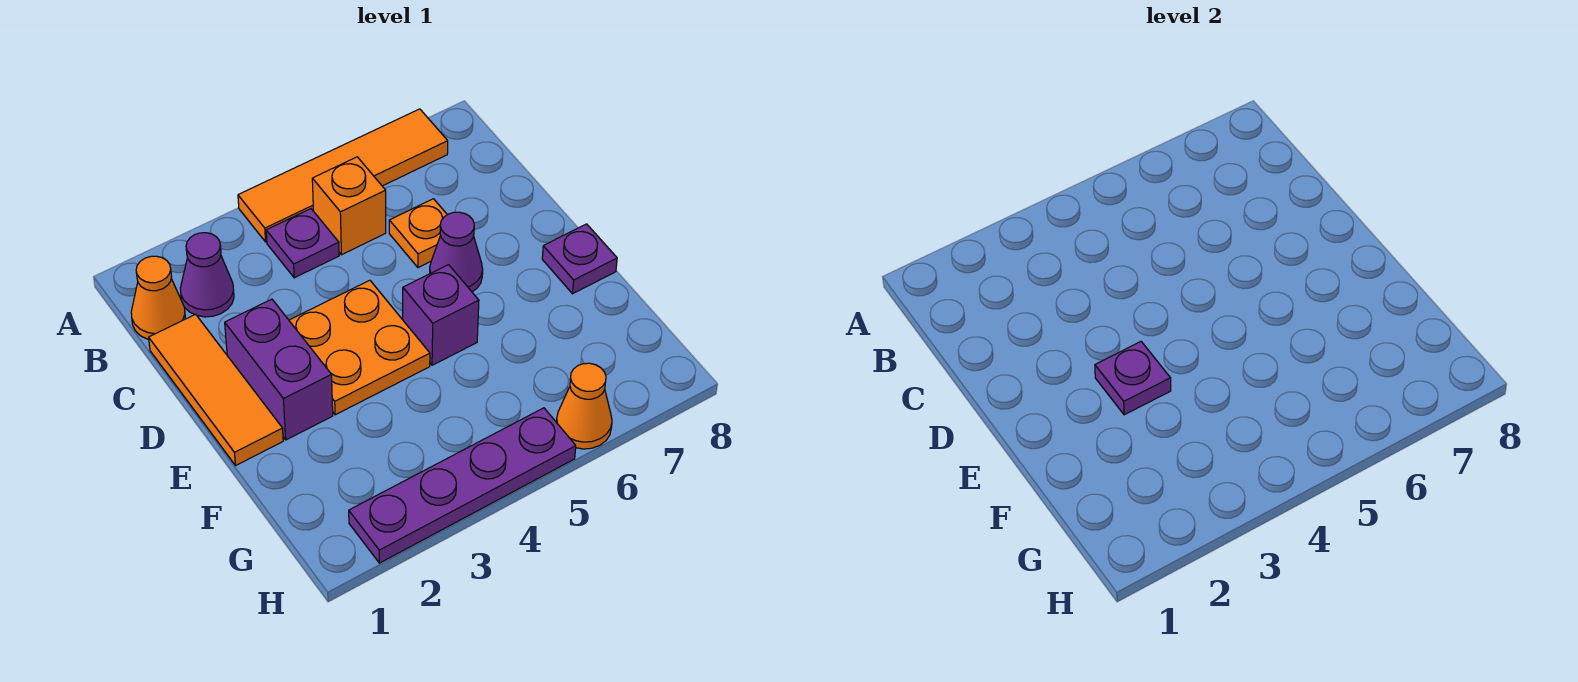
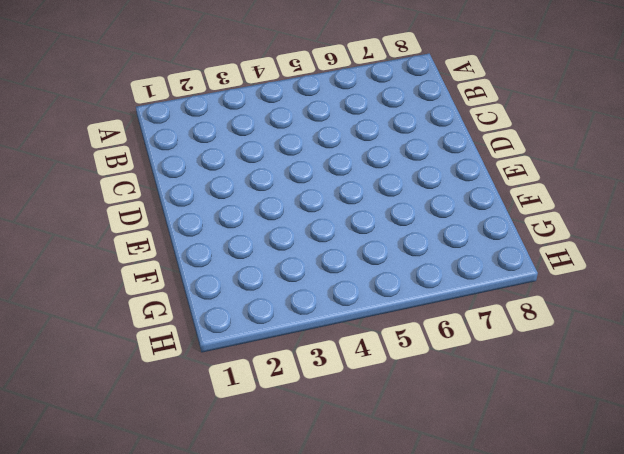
none -> orange tile A4:A7 level 1
none -> orange cone B1 level 1
none -> purple cone B2 level 1

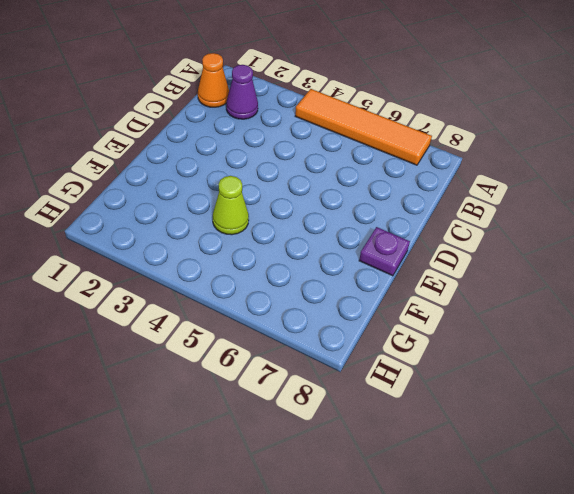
lime cone F4 level 1 -> none
none -> purple plate B4 level 1
none -> orange brick B5 level 1
none -> orange tile C1:E1 level 1

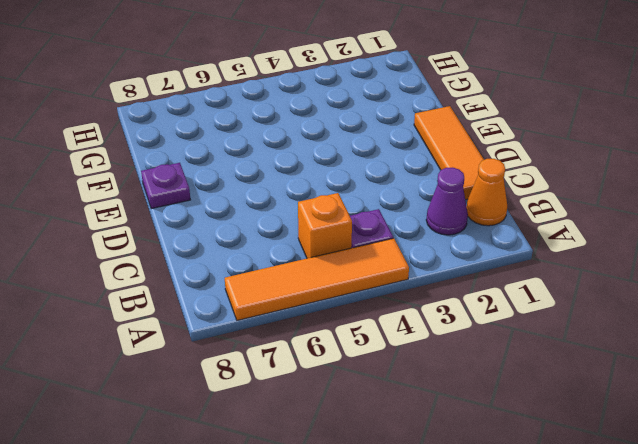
none -> orange plate C6 level 1
none -> purple brick D2:E2 level 1
none -> orange plate D3:E4 level 1

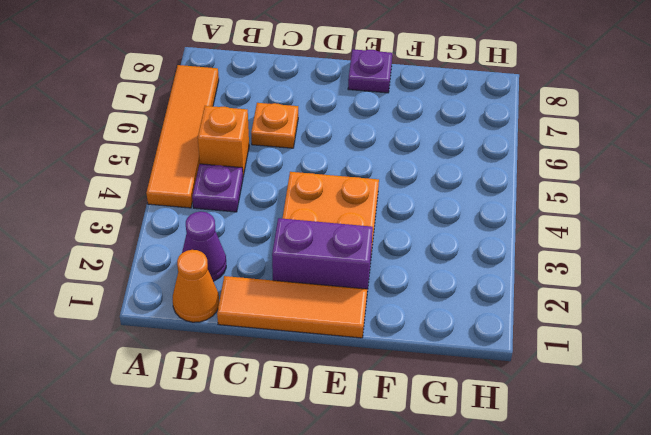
none -> purple cone D6 level 1
none -> purple brick E5 level 1
none -> purple plate H2:H5 level 1

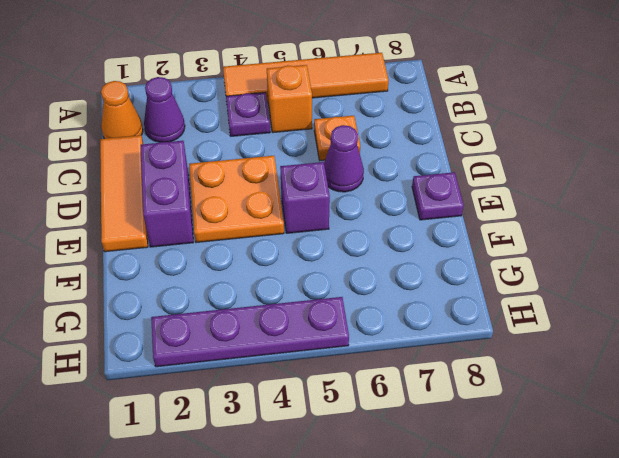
none -> orange cone H6 level 1
none -> purple plate E3 level 2

